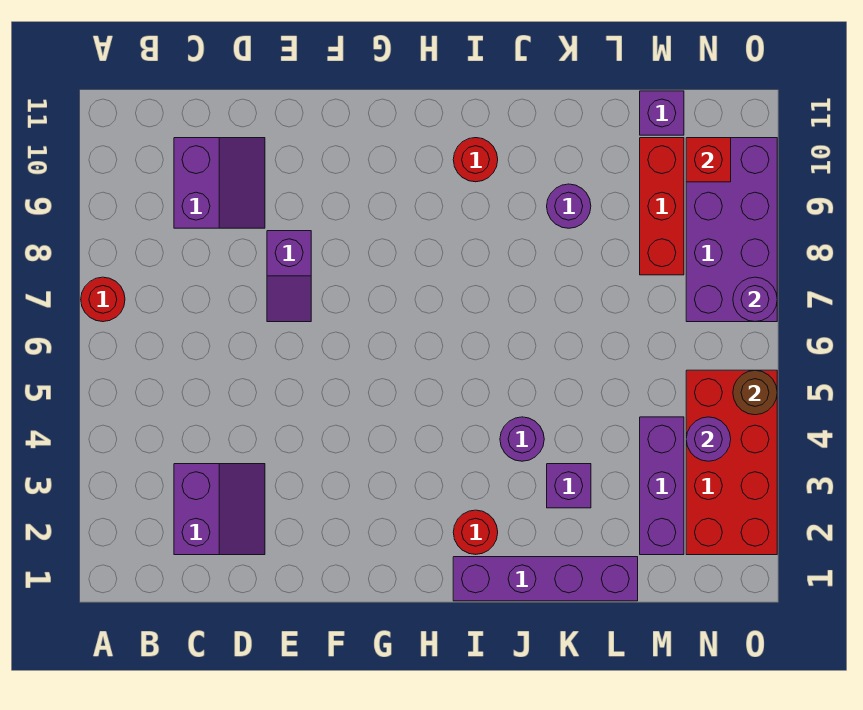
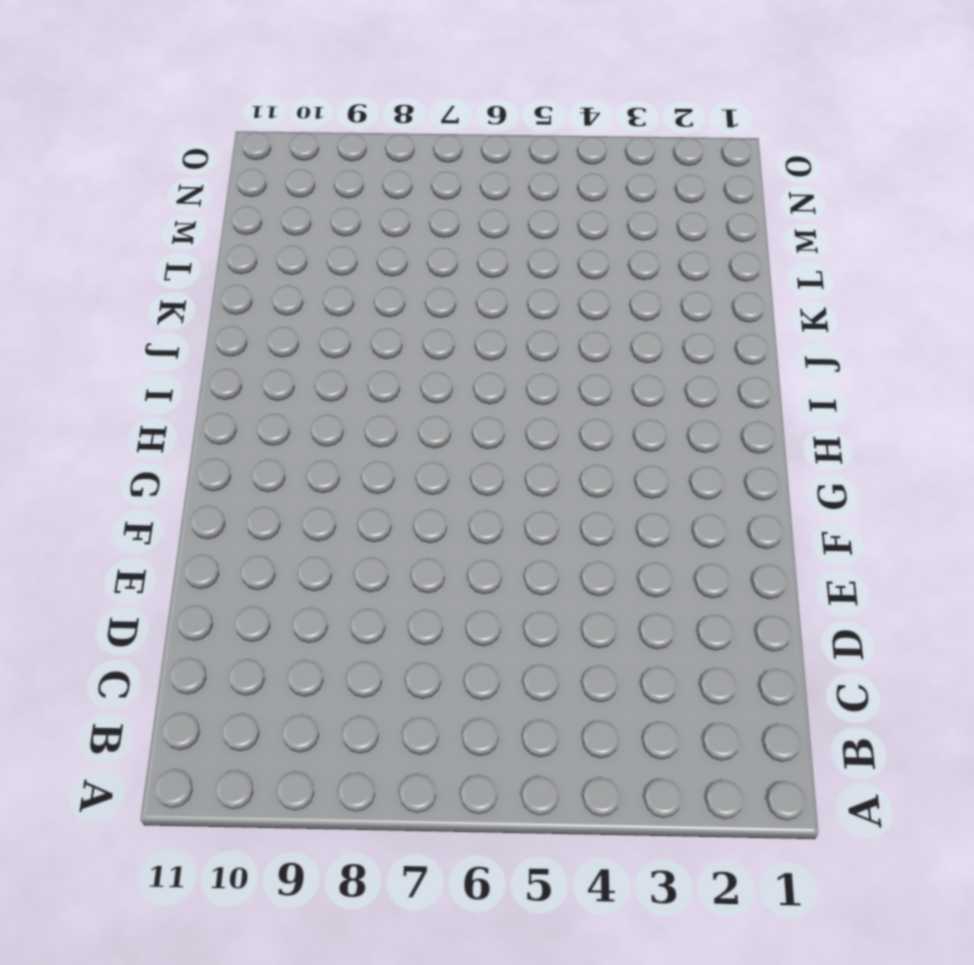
none -> red round brick A7 level 1
none -> purple slope C2:D3 level 1 top C
none -> purple slope C9:D10 level 1 top C

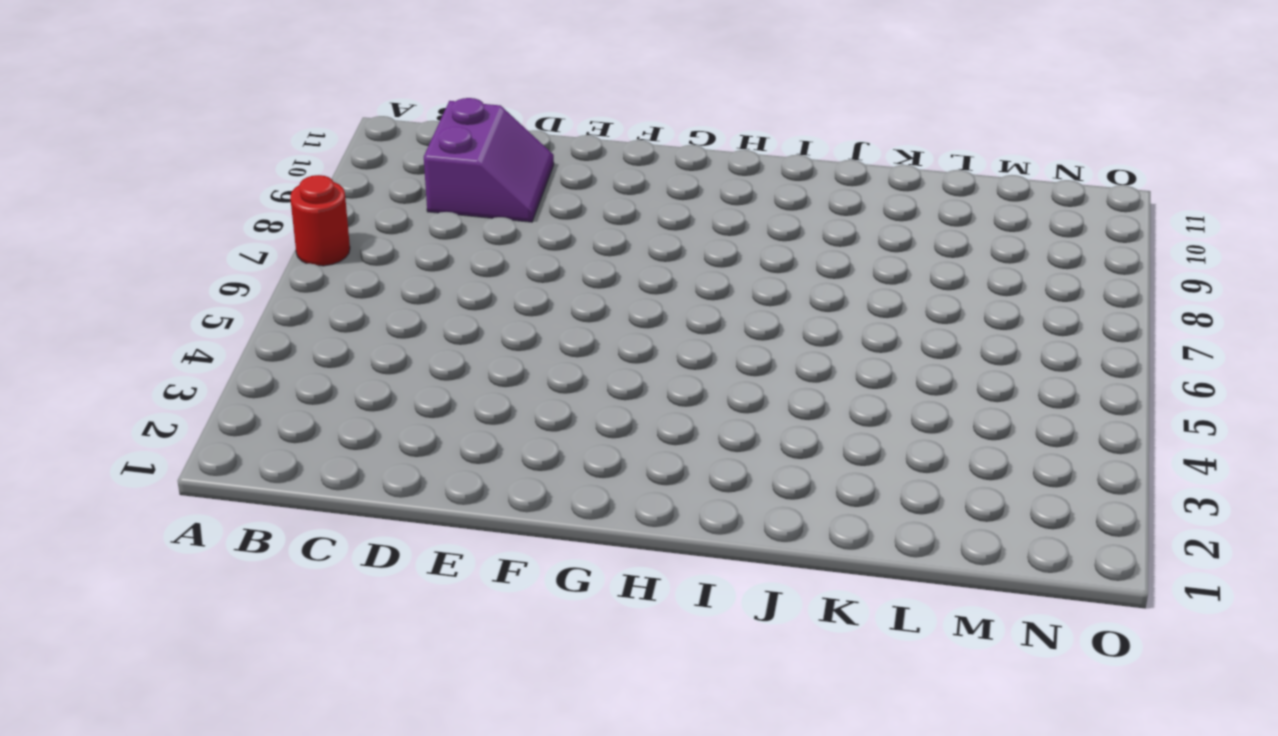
none -> purple slope C2:D3 level 1 top C
none -> purple slope E7:E8 level 1 top 8
none -> purple brick I1:L1 level 1

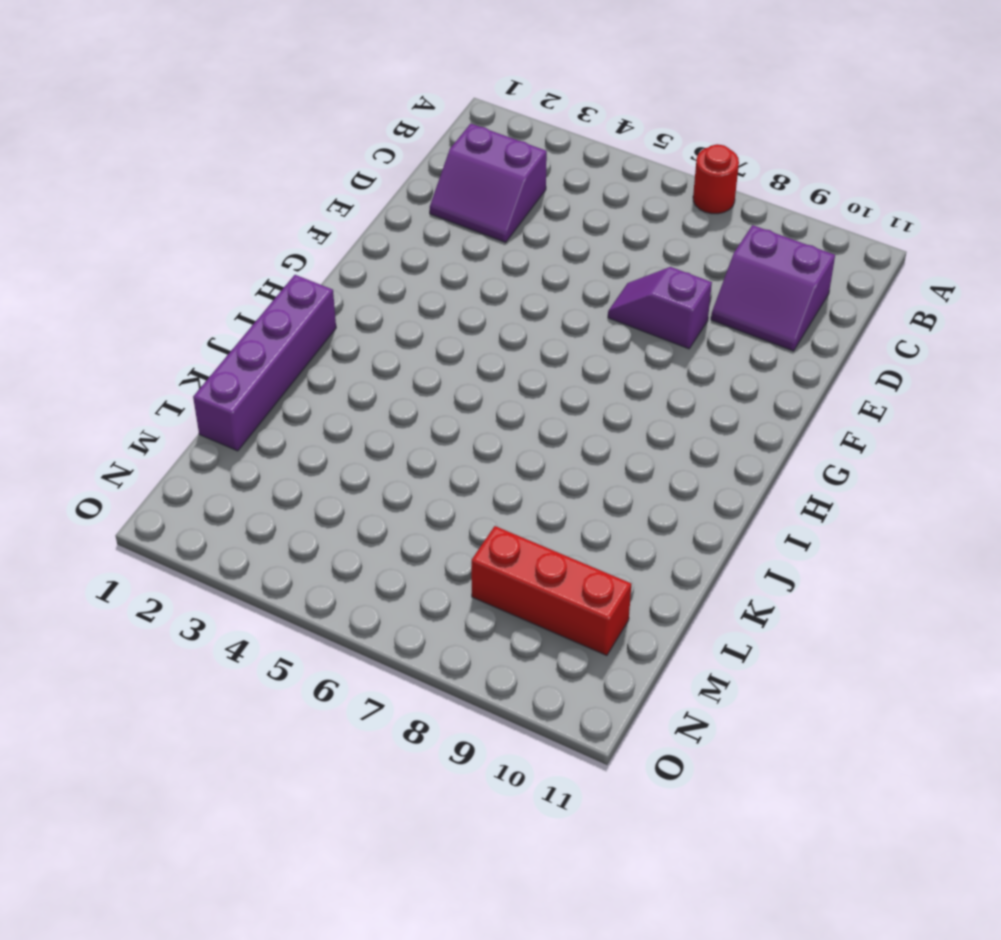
none -> red round brick I2 level 1
none -> red round brick I10 level 1
none -> purple round brick J4 level 1

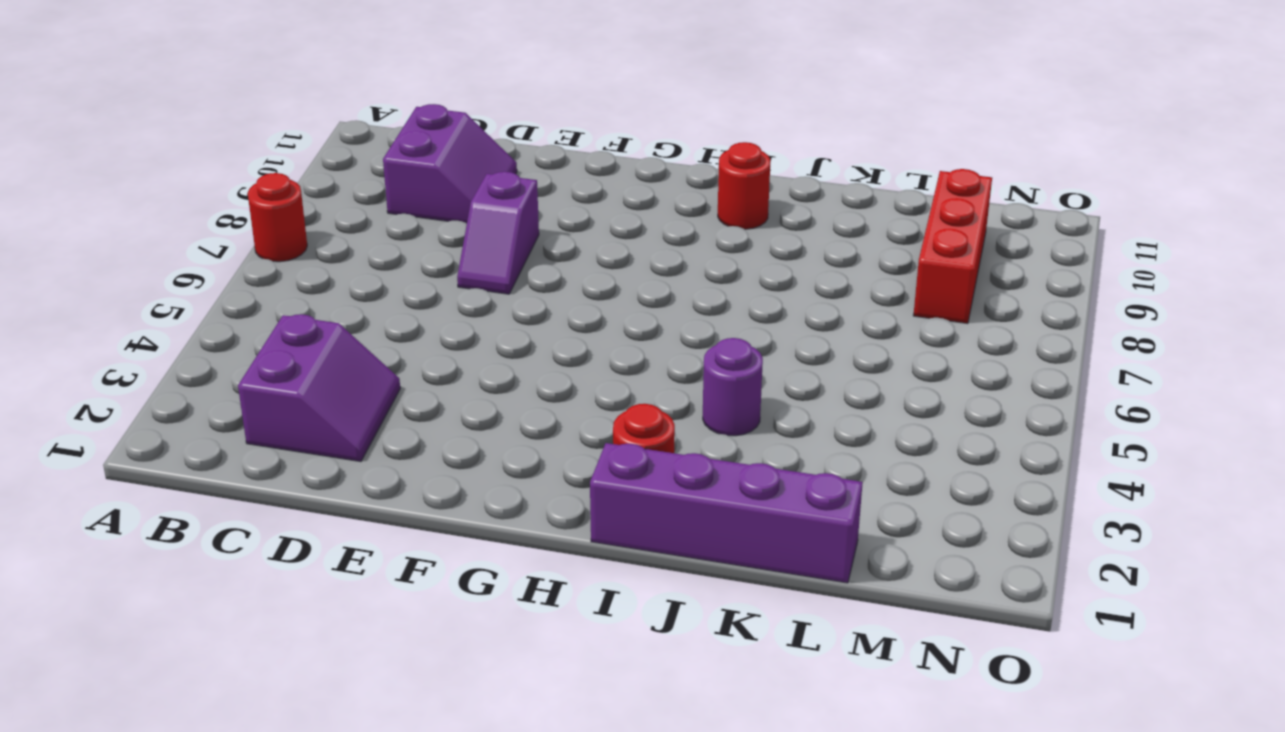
none -> purple brick K3 level 1
none -> purple round brick K9 level 1
none -> purple brick M2:M4 level 1

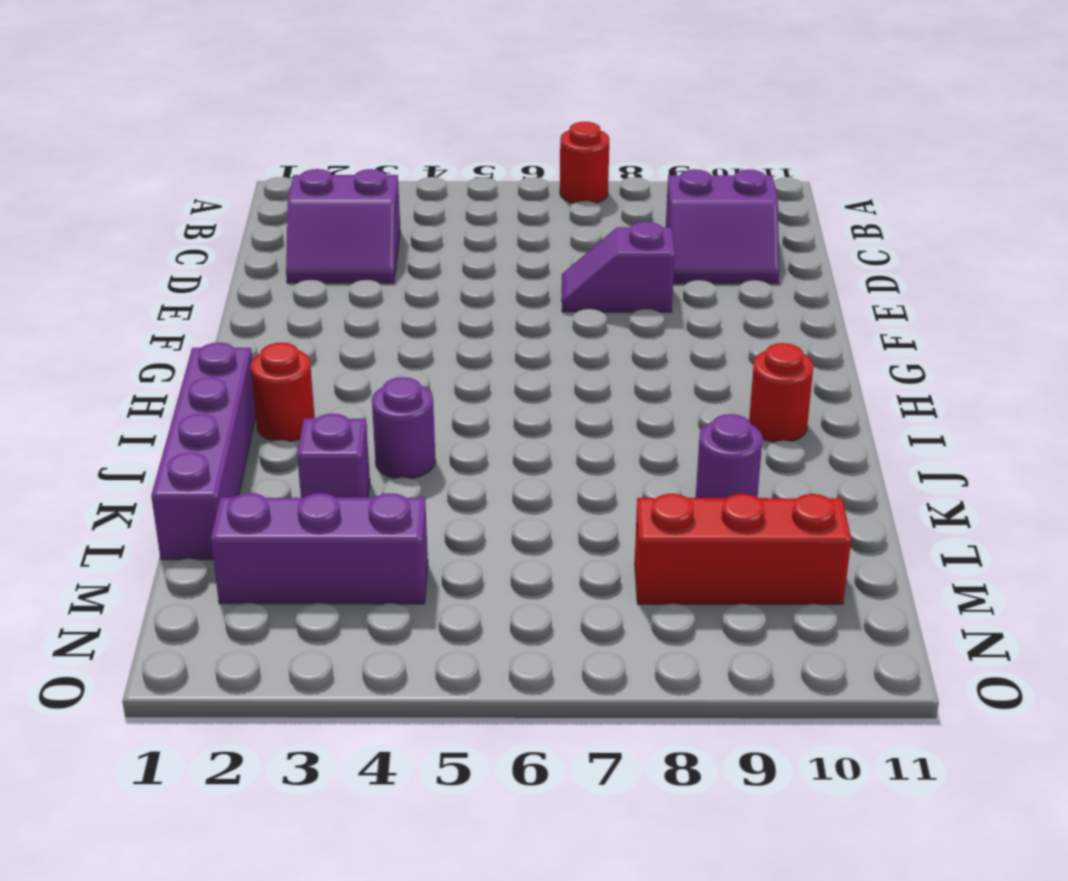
none -> purple brick M11 level 1
none -> red brick N2:O5 level 1
none -> purple brick N7:O10 level 1

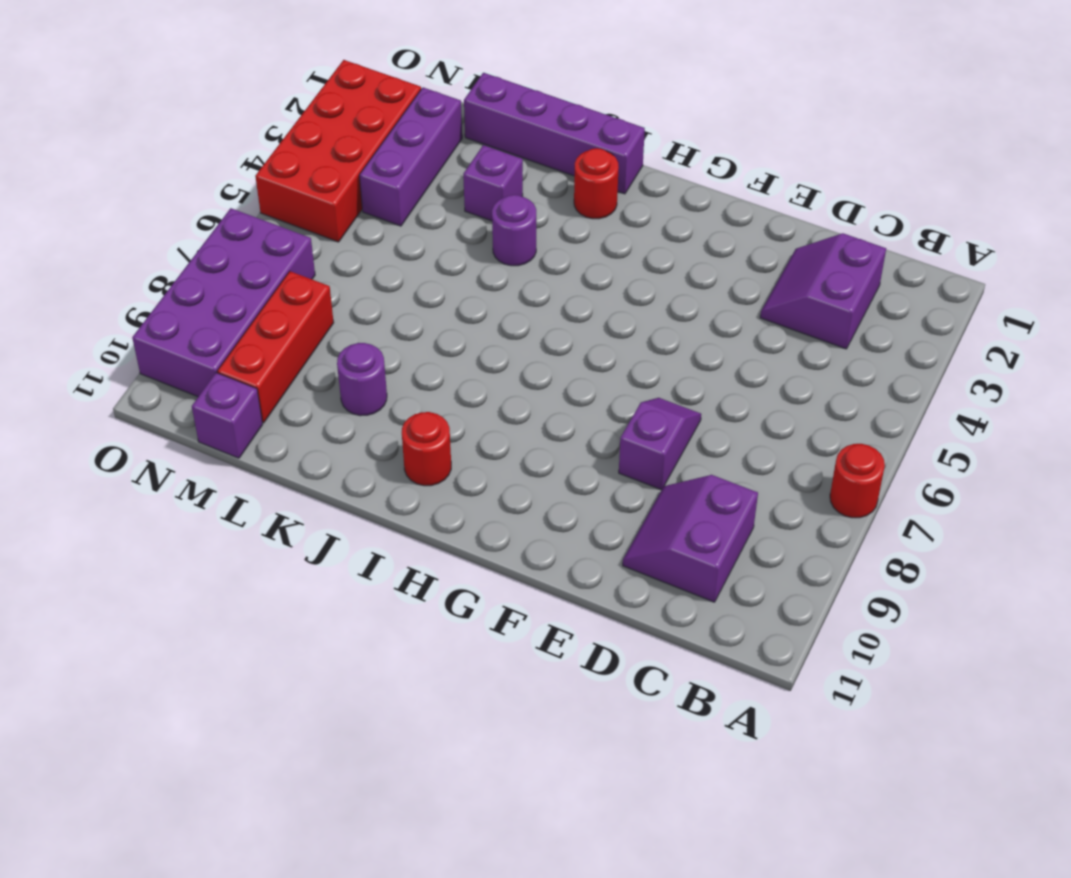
none -> purple round brick N4 level 2
none -> red brick N10 level 2
none -> brown round brick O5 level 2

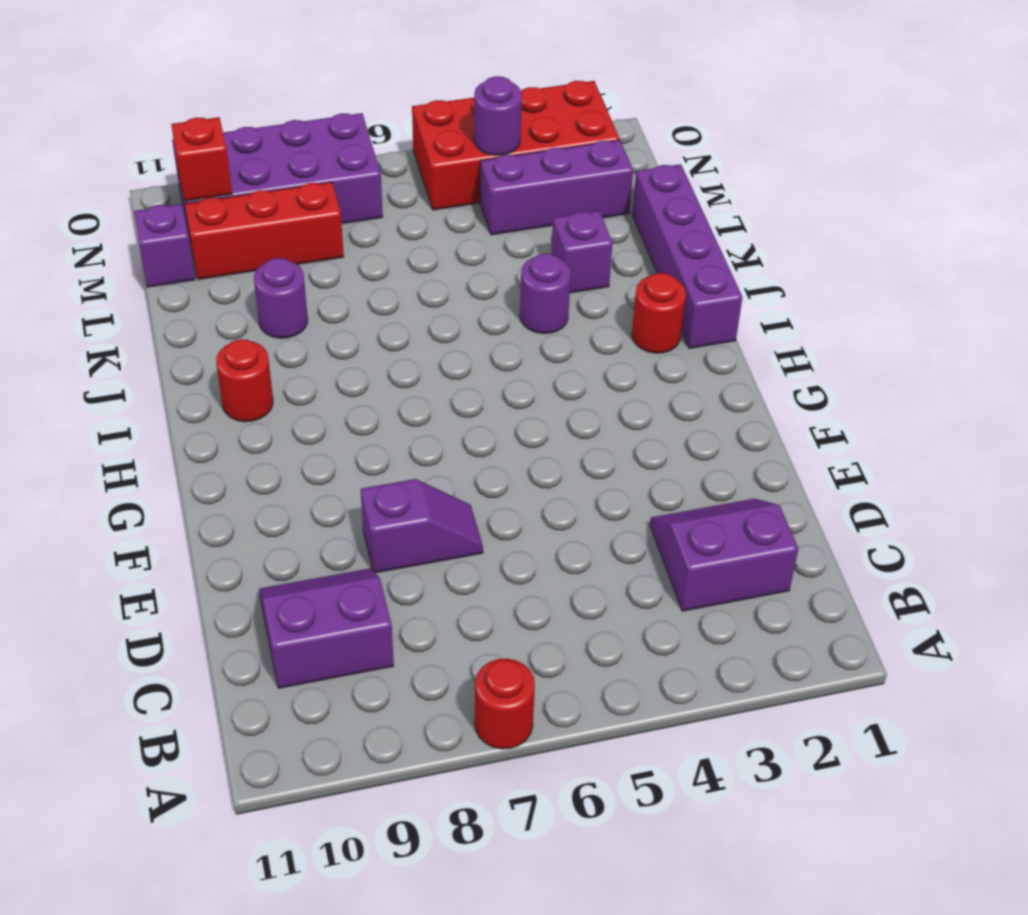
none -> brown round brick O5 level 2
none -> purple round brick O7 level 2

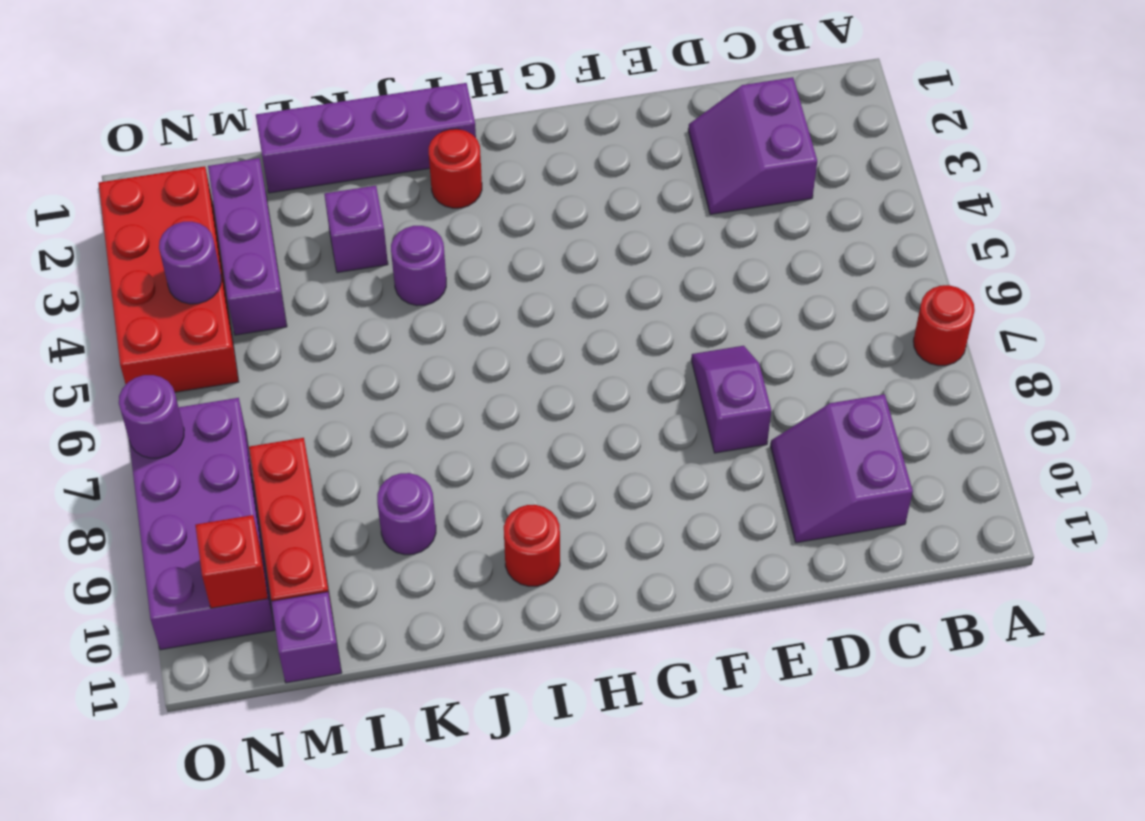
none -> brown round brick O5 level 2

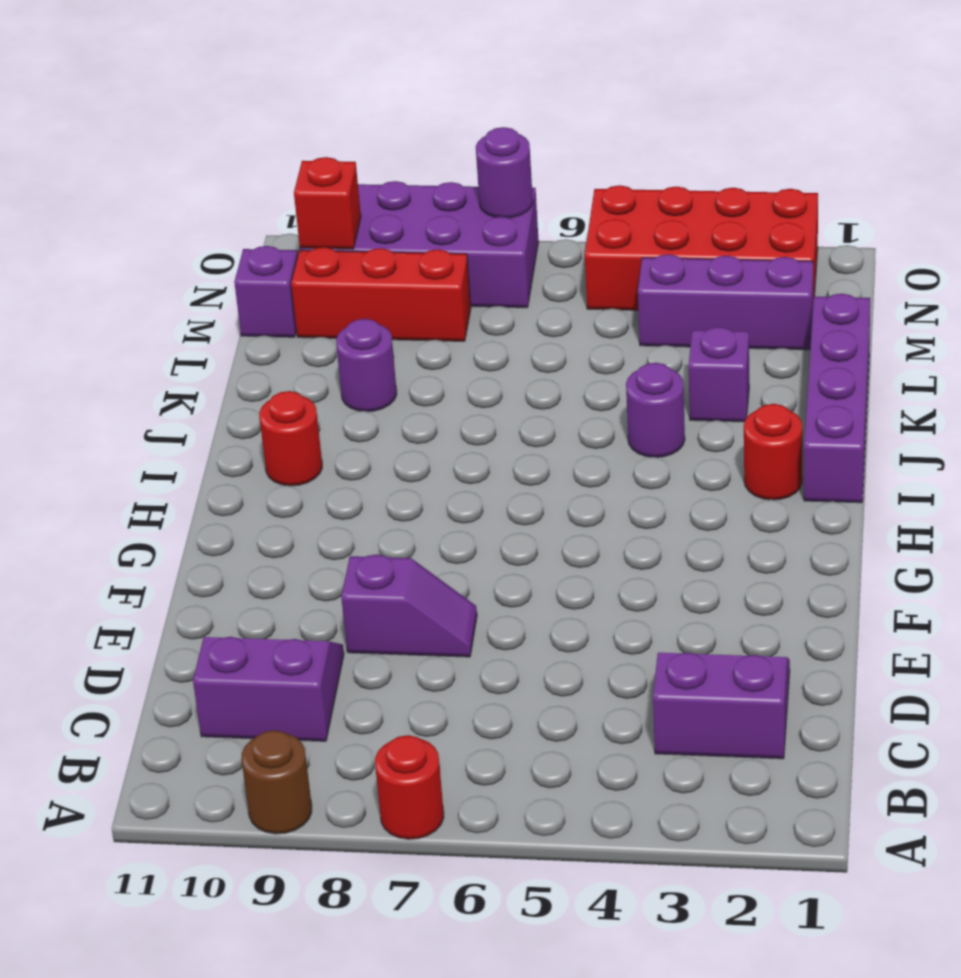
brown round brick A9 level 1 -> brown round brick O5 level 2
none -> purple round brick N4 level 2

